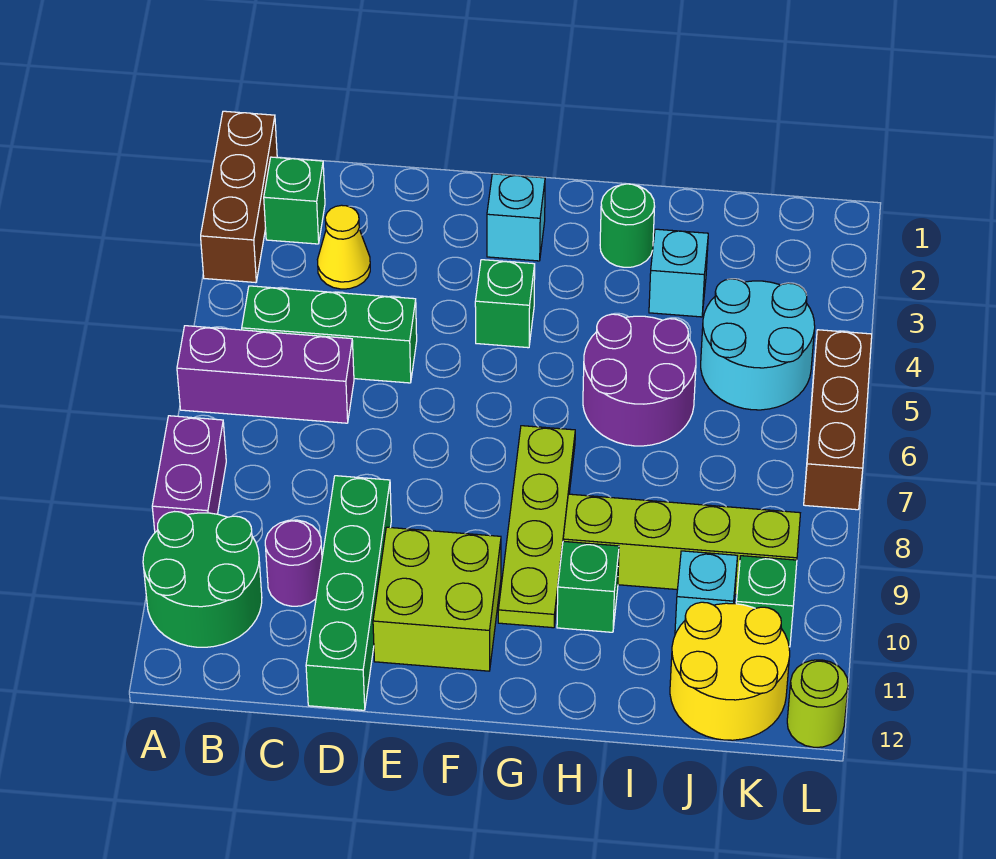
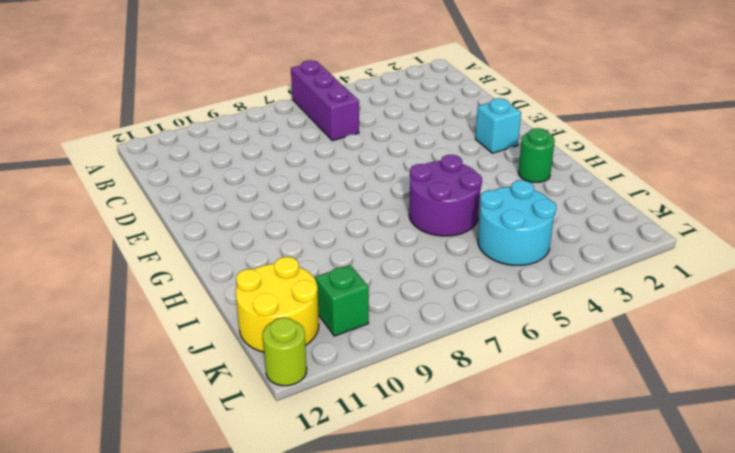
none -> brown brick A1:A3 level 1
none -> purple brick A8:A9 level 1
none -> green round brick A10:B11 level 1

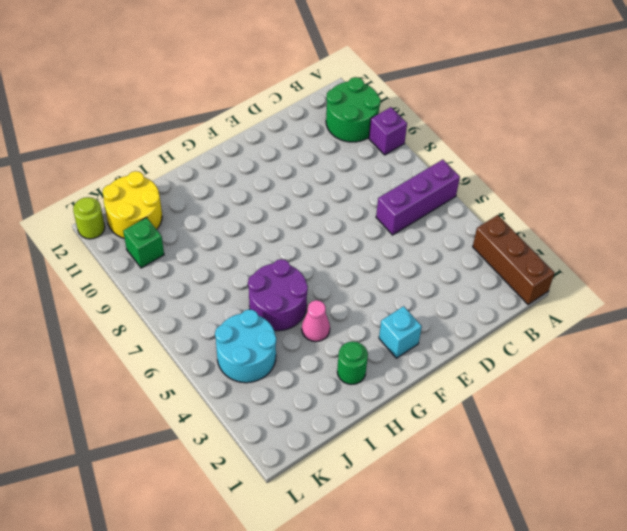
purple brick A9 level 1 -> purple brick A8:A9 level 1
pink cone H4 level 1 -> none
none -> green brick B2 level 1
none -> green brick B5:D5 level 1
none -> yellow cone C3 level 1

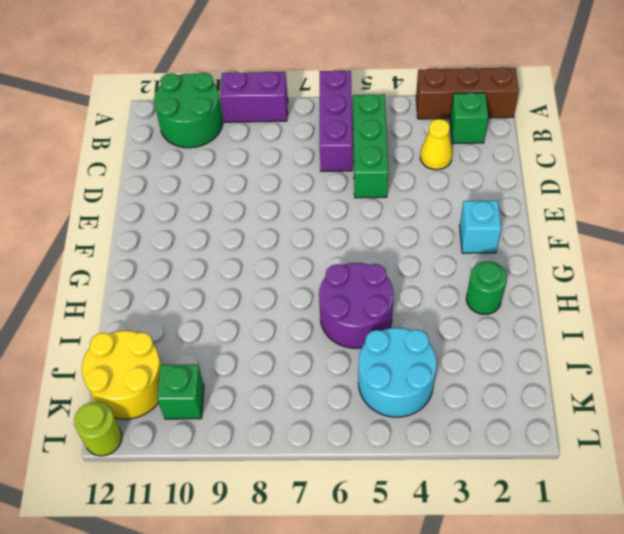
none -> purple round brick C10 level 1
none -> green brick D9:D12 level 1
none -> lime brick E10:F11 level 1

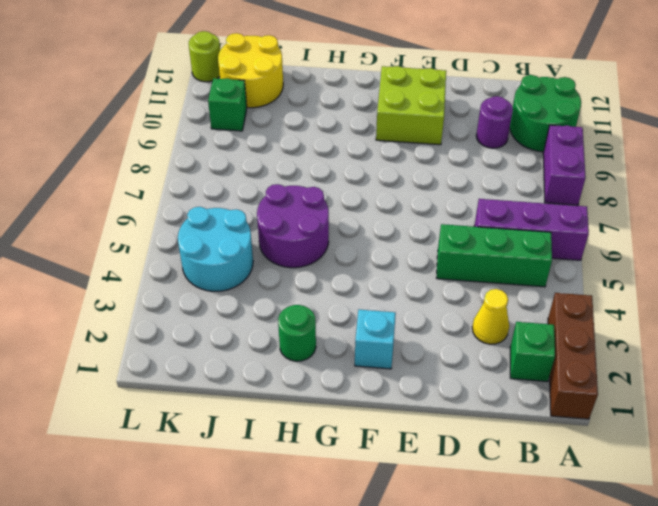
none -> green brick D9:D12 level 1
none -> green brick F4 level 1
none -> lime plate G7:G10 level 1

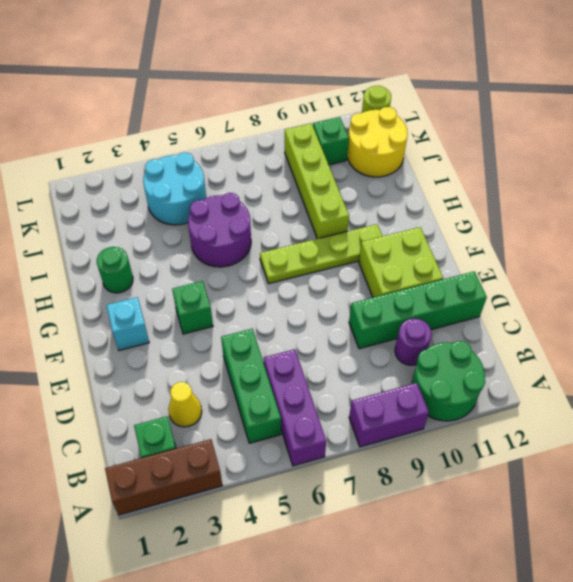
none -> green brick H10 level 1
none -> cyan brick I3 level 1
none -> cyan brick J10 level 1

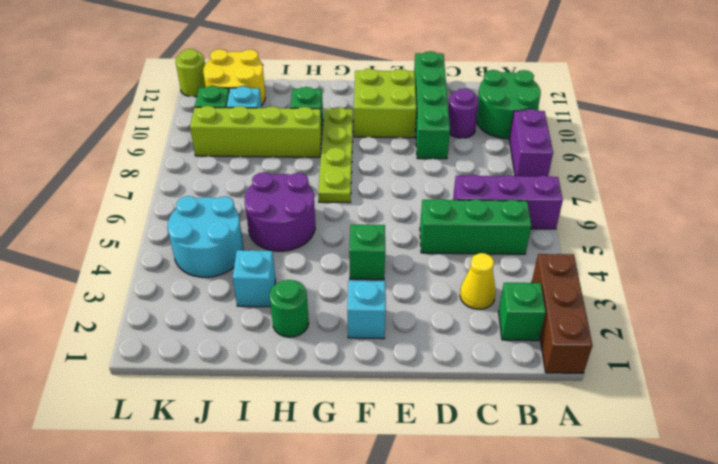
none -> brown brick L5:L7 level 1

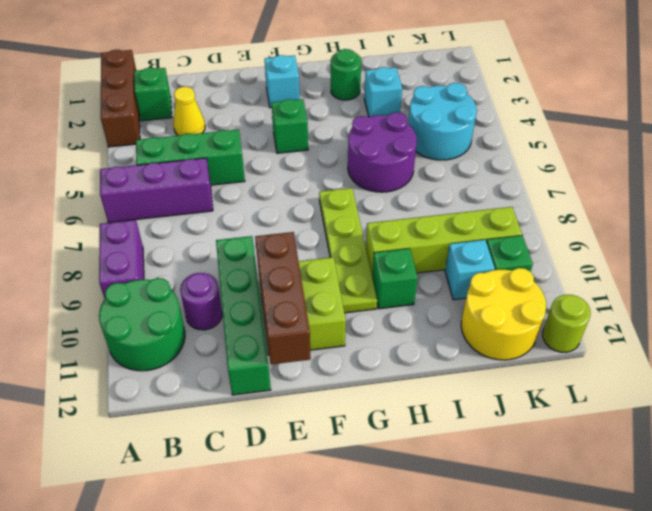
brown brick E10:E12 level 2 -> brown brick L5:L7 level 1

